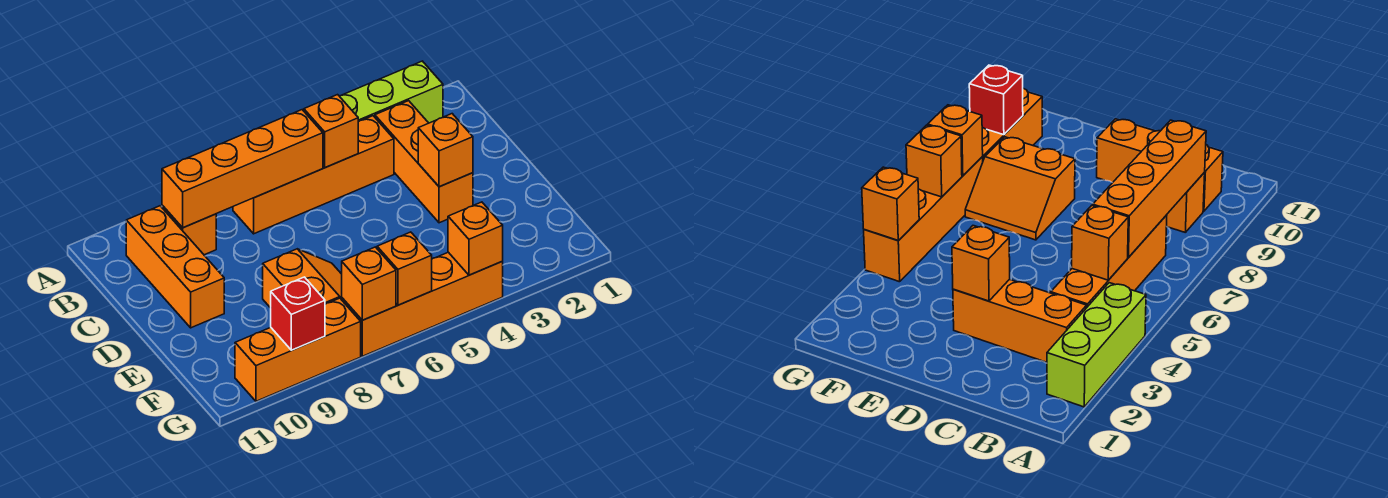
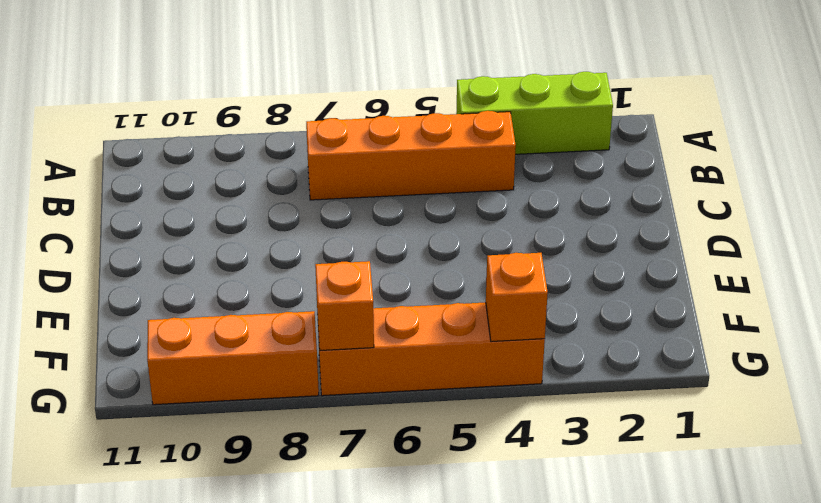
none -> orange brick B3:D3 level 1
none -> orange brick B9 level 1
none -> orange brick B10:D10 level 1

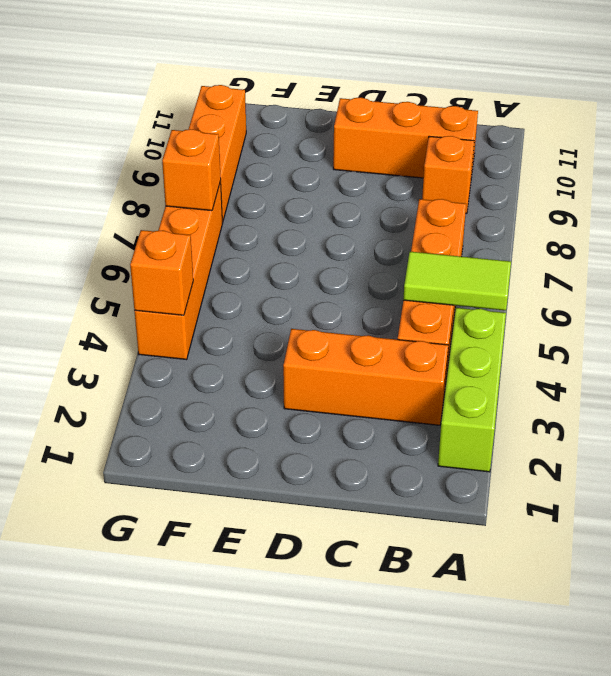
lime tile A5:B5 level 2 -> orange brick B5 level 2
none -> orange slope E7:F8 level 1 top 8
none -> orange brick B6:B9 level 2
none -> orange brick D3 level 2

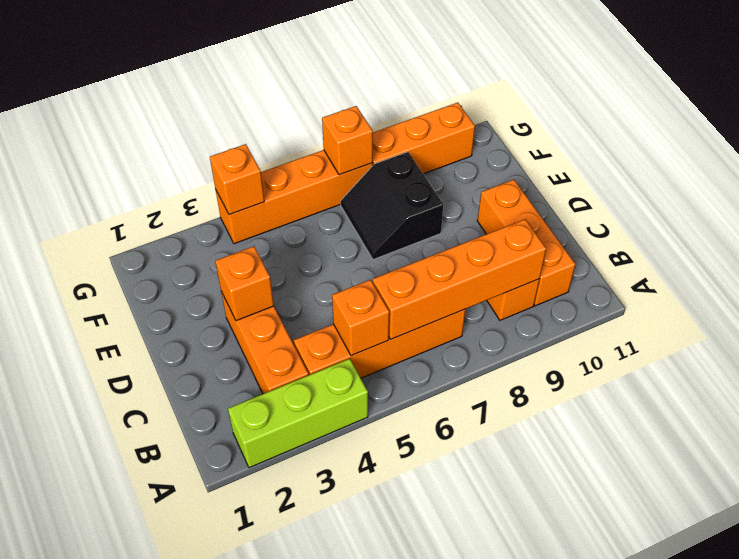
black slope E7:F8 level 1 top 8 -> orange slope E7:F8 level 1 top 8
none -> orange brick G6 level 2
none -> red brick G9 level 2

